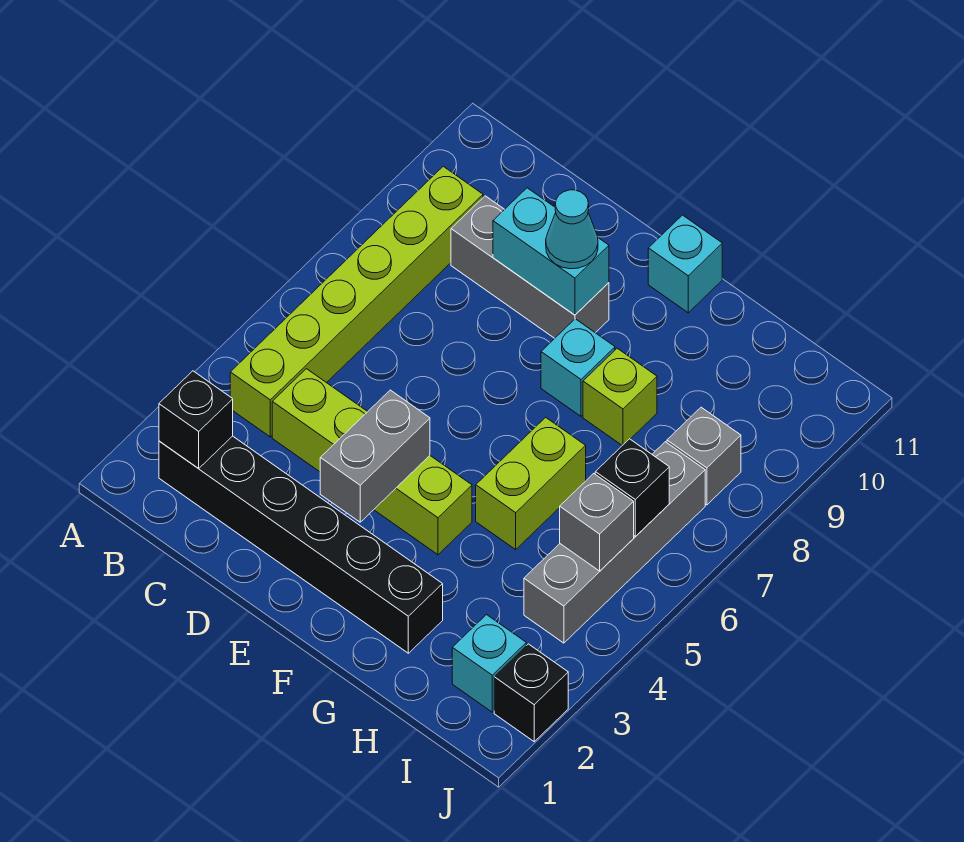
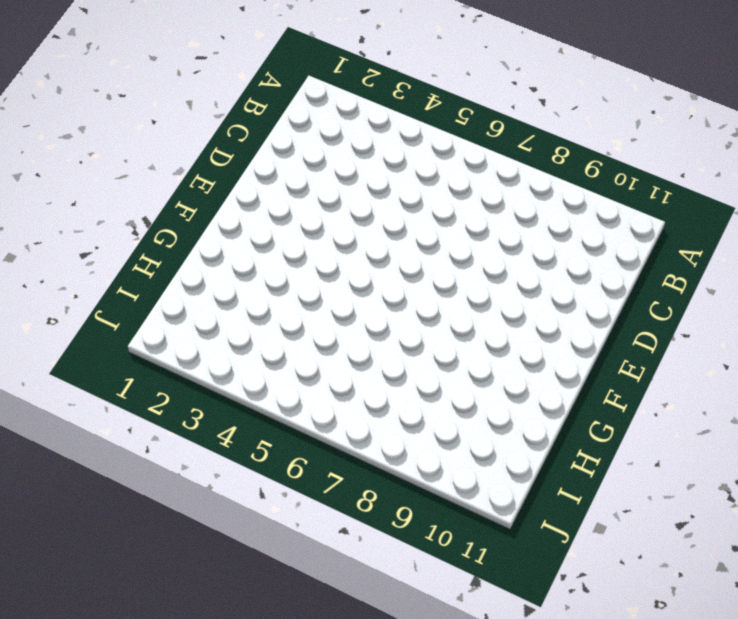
none -> black brick B2:G2 level 1
none -> lime brick B4:B9 level 1
none -> lime brick C4:F4 level 1

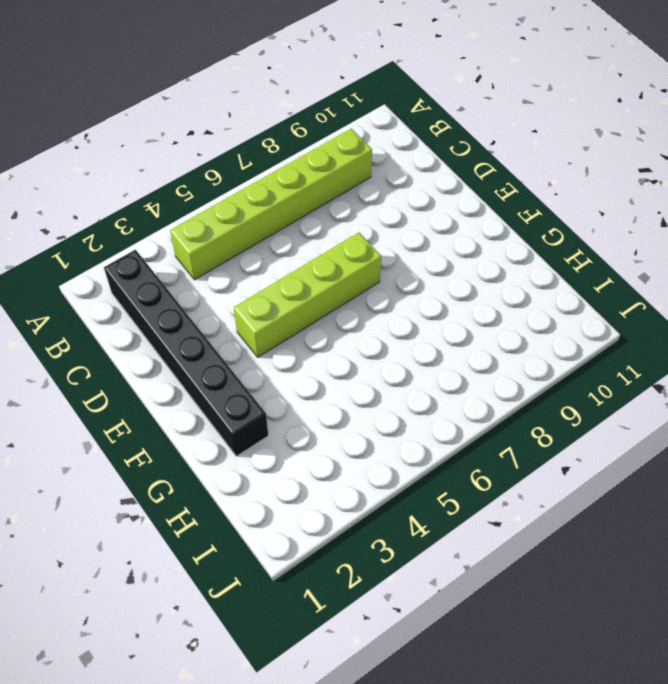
lime brick E4:E7 level 1 -> lime brick C4:F4 level 1
none -> grey brick C9:E9 level 1
none -> cyan brick F8 level 1
none -> cyan brick F11 level 1

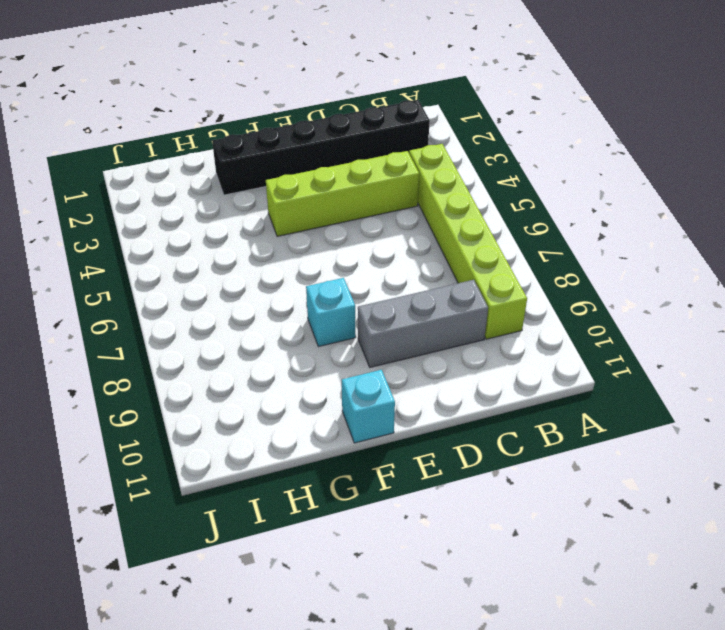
none -> lime brick G5:G6 level 1
none -> lime brick G8 level 1
none -> cyan brick I2 level 1

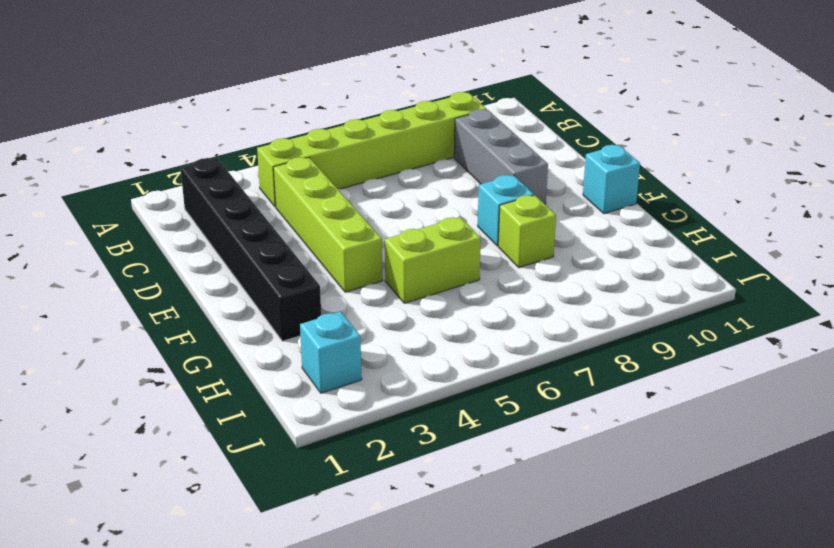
none -> grey brick I4:I7 level 1
none -> grey brick I8 level 1
none -> black brick J2 level 1

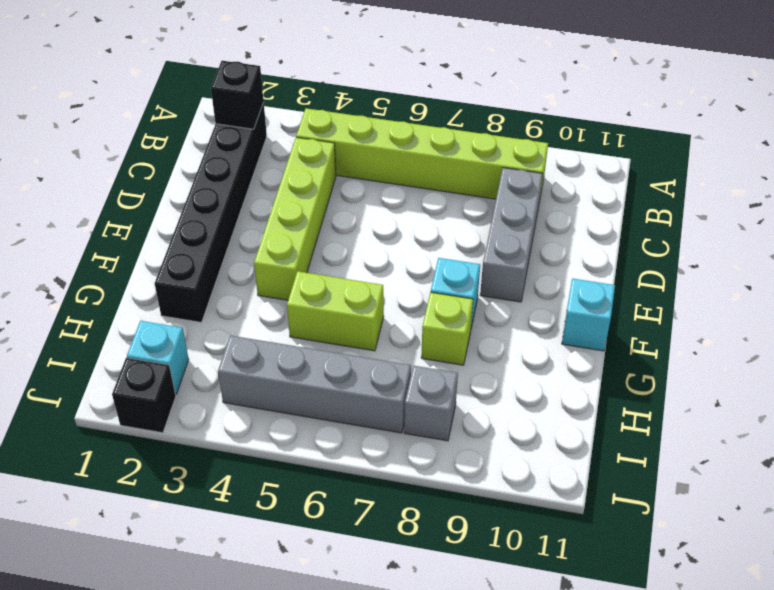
none -> cyan brick D9:E9 level 2
none -> grey brick E3:E4 level 2
none -> grey brick I5 level 2

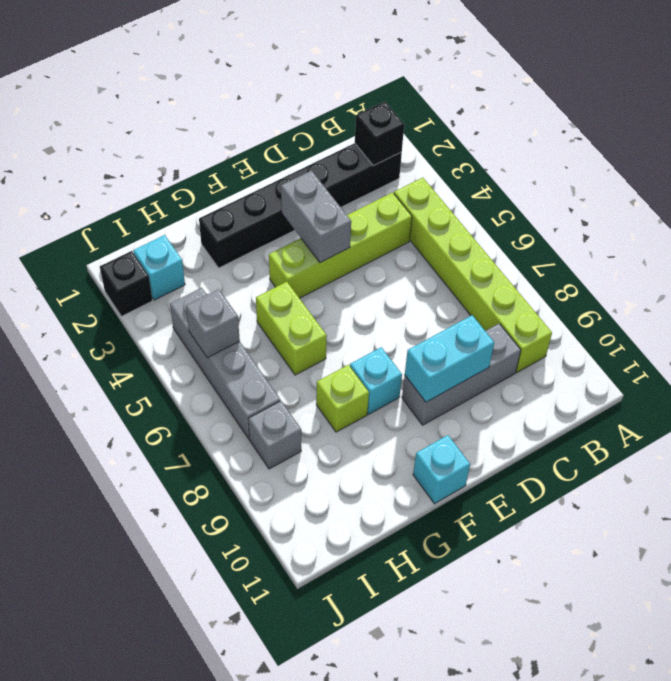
none -> black brick I6 level 2
none -> cyan cone E9 level 3

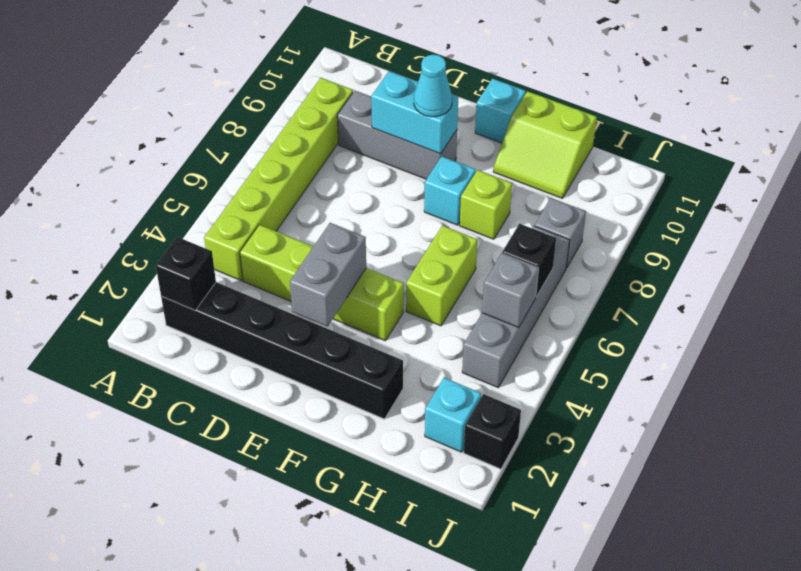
lime slope G10:H11 level 1 top 11 -> none

